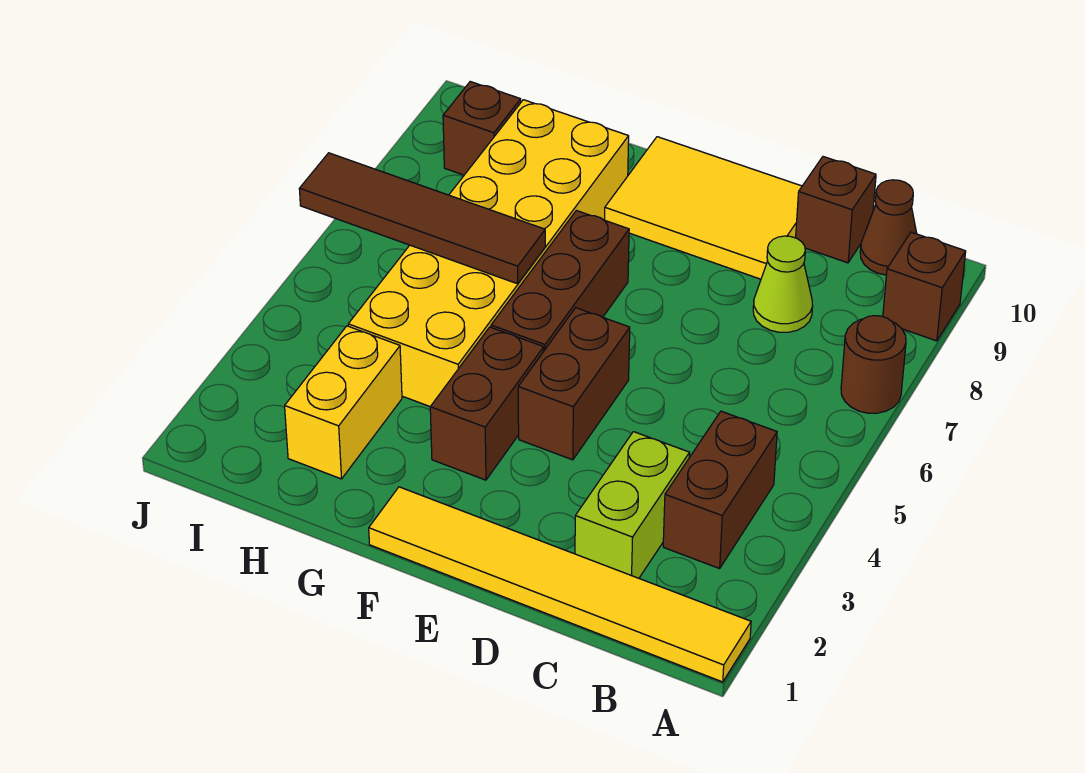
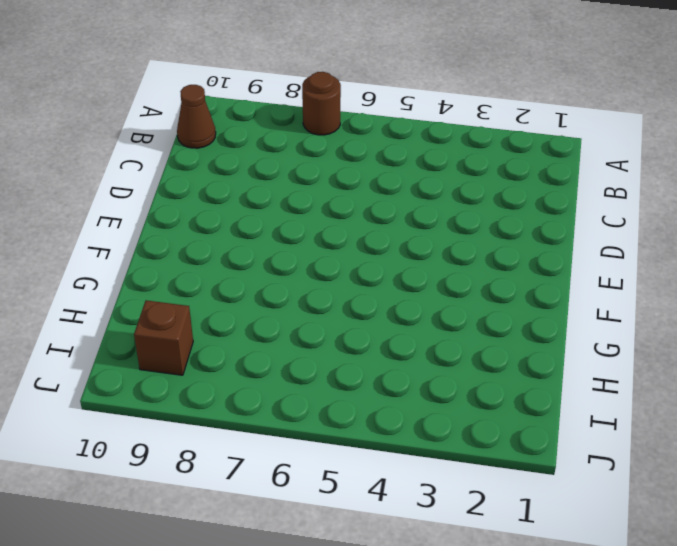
none -> yellow tile A1:F1 level 1
none -> brown brick A9 level 1
none -> brown brick B3:B4 level 1

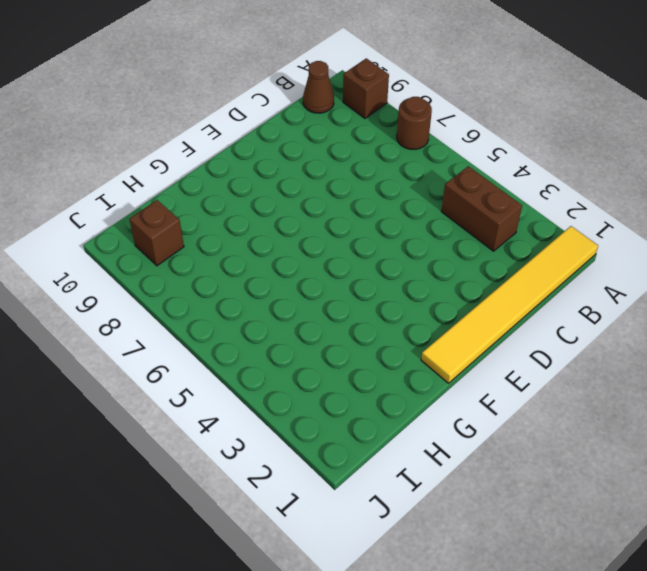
none -> lime brick C2:C3 level 1
none -> lime cone C8 level 1
none -> brown brick C10 level 1

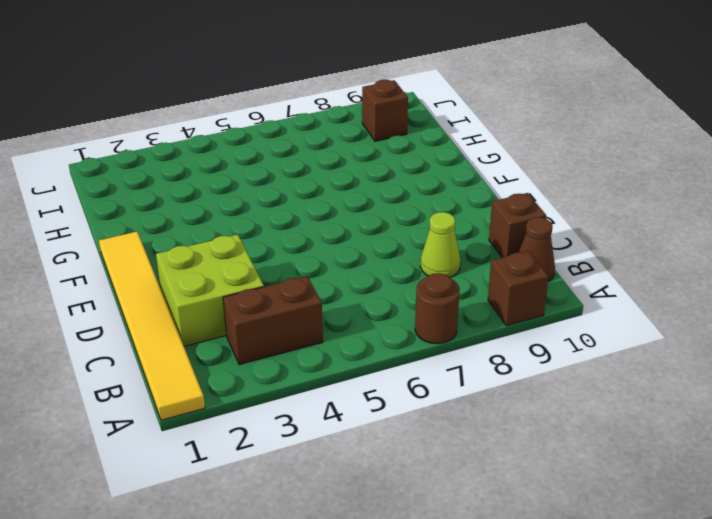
lime brick C2:D3 level 1 -> lime brick C2:C3 level 1
none -> yellow tile D9:F10 level 1
none -> brown brick E4:E5 level 1
none -> brown brick F3:F4 level 1

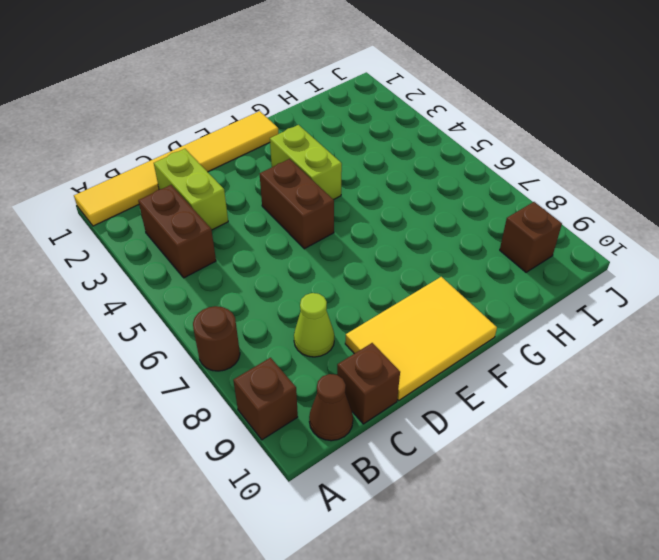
lime brick F3:F4 level 1 -> brown brick F3:F4 level 1
none -> brown brick F5:F7 level 1
none -> yellow brick G4:H9 level 1
none -> yellow brick H2:H3 level 1

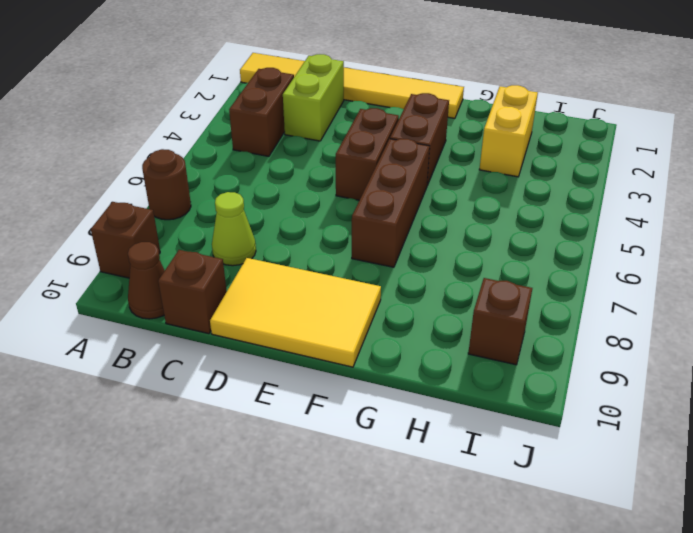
none -> yellow brick G4:H9 level 1
none -> brown tile G6:J6 level 2

